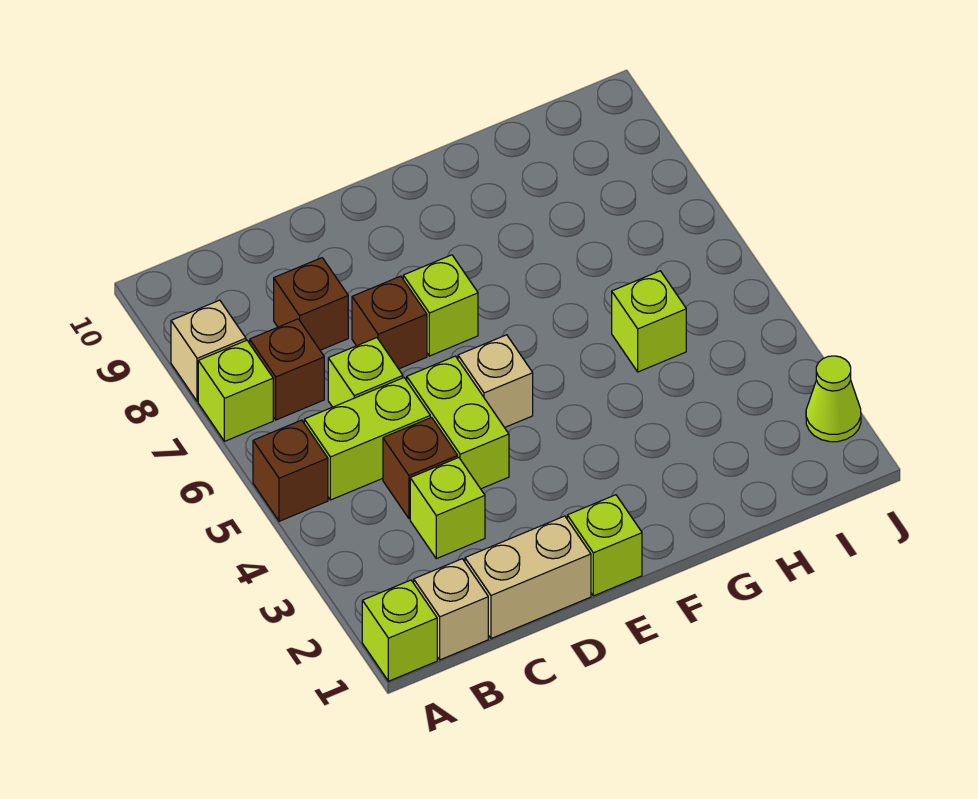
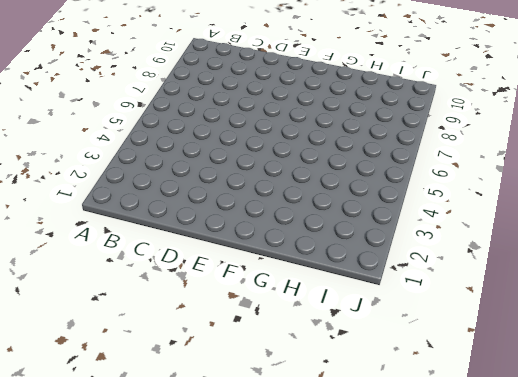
none -> lime brick A1 level 1
none -> brown brick A5 level 1
none -> lime brick A7 level 1

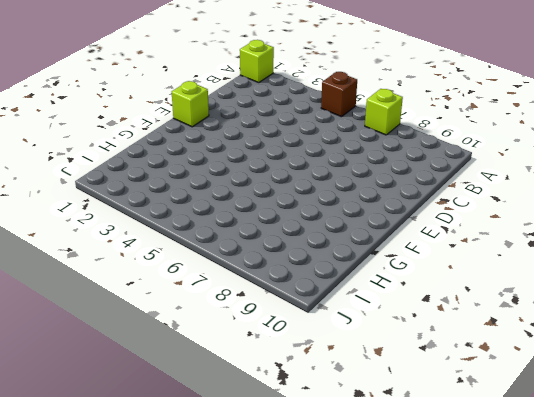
none -> tan brick A8 level 1
none -> tan brick B1 level 1
none -> lime brick B5:C5 level 1

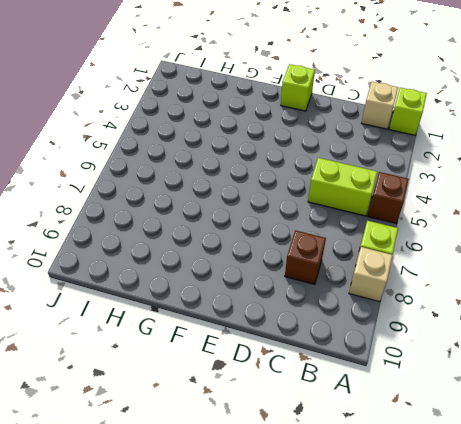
none -> brown brick B7 level 1
none -> tan brick C1:D1 level 1
none -> lime brick C3 level 1

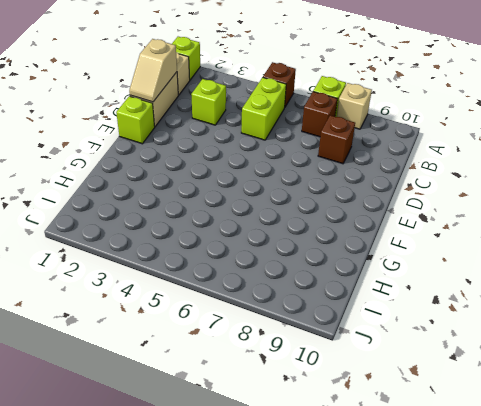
tan slope C1:D1 level 2 top C -> none
none -> brown brick C4 level 1
none -> lime brick C6 level 1
none -> lime brick D4:D5 level 1

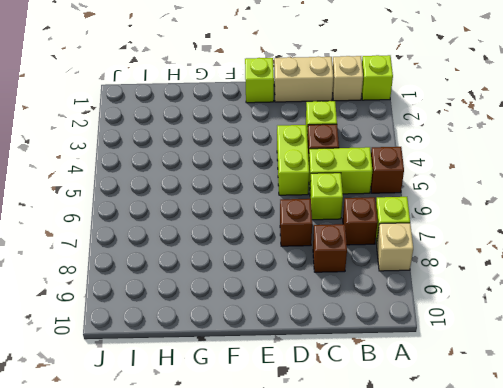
none -> tan brick E5 level 1
none -> lime brick E7 level 1
none -> lime brick H5 level 1

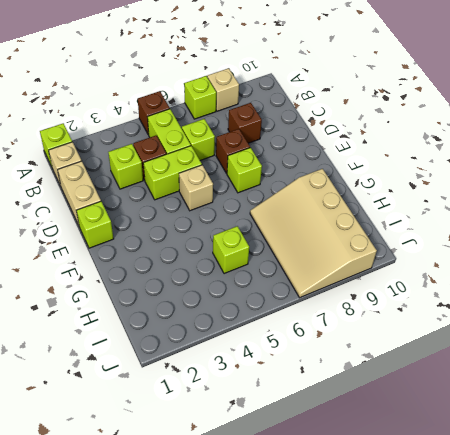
tan slope G7:J9 level 1 top 9 -> none
none -> brown brick B7 level 1
none -> lime cone J2 level 1

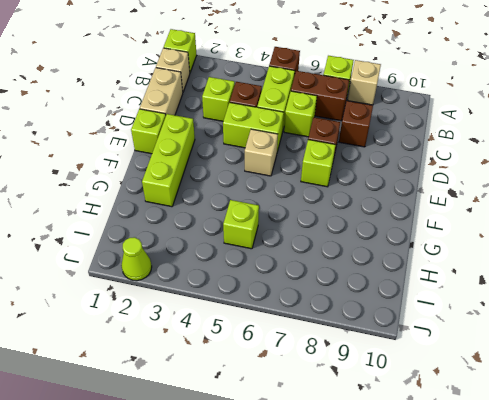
brown brick B6:B7 level 1 -> brown brick B7 level 1
lime brick E2:G2 level 1 -> none

